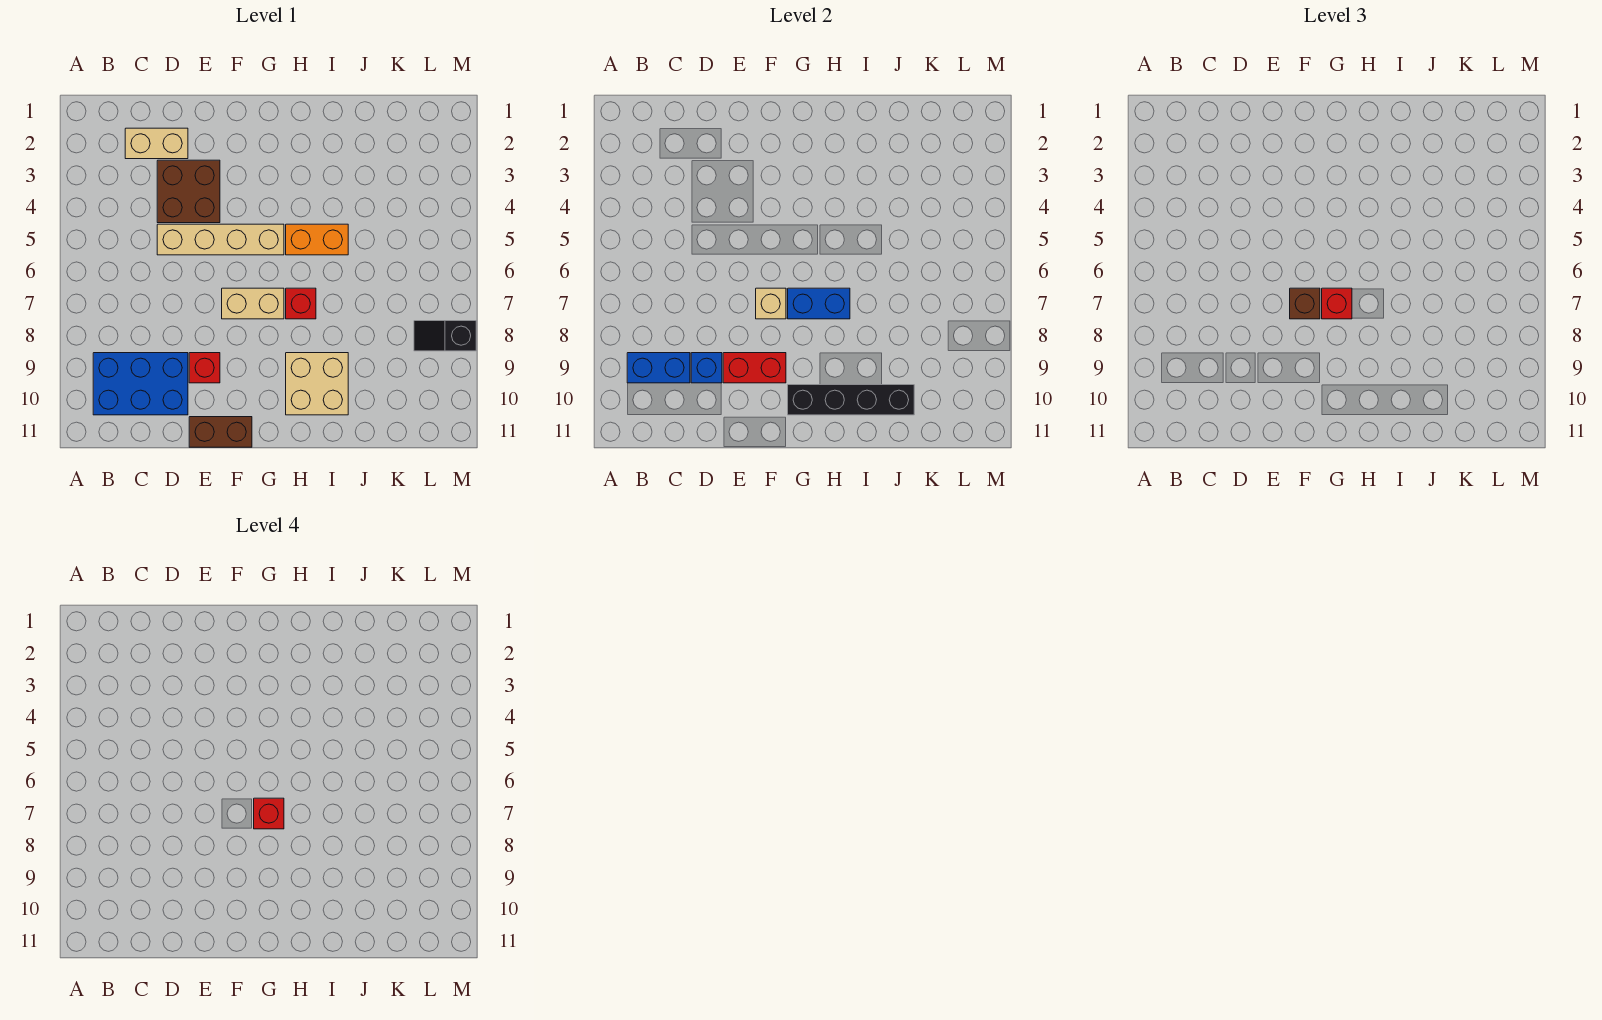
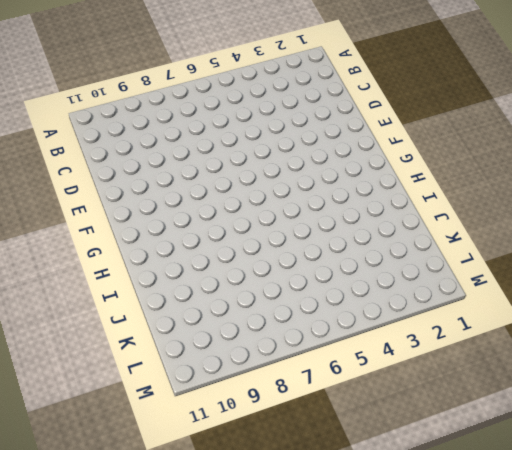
none -> blue brick B9:D10 level 1
none -> tan brick C2:D2 level 1
none -> brown brick D3:E4 level 1

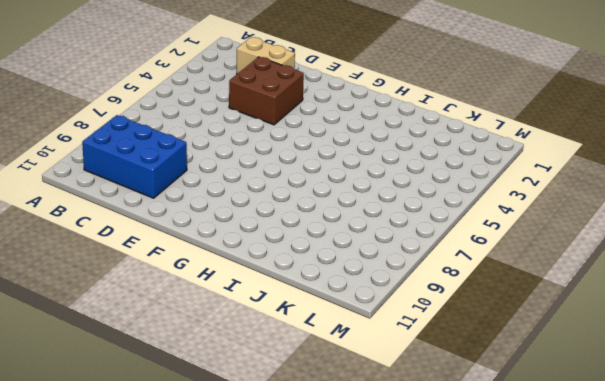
none -> tan brick D5:G5 level 1
none -> red brick E9 level 1
none -> brown brick E11:F11 level 1

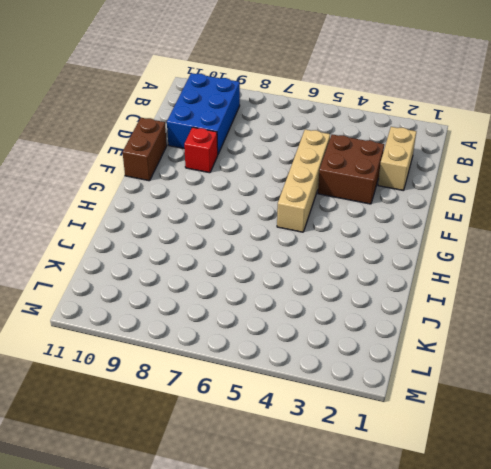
none -> tan brick F7:G7 level 1
none -> orange brick H5:I5 level 1
none -> red brick H7 level 1

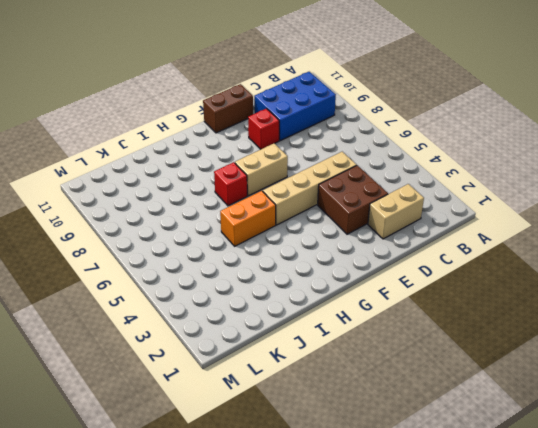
none -> tan brick H9:I10 level 1
none -> black slope L8:M8 level 1 top M
none -> blue brick B9:C9 level 2

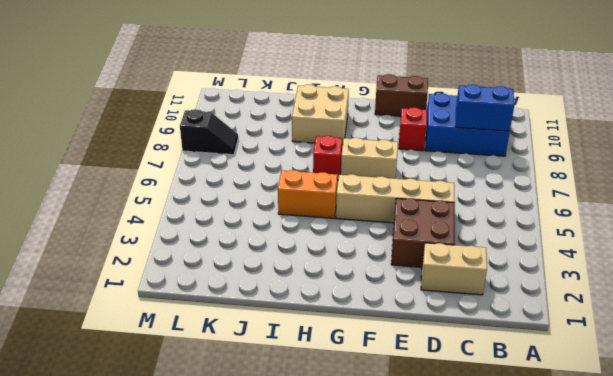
none -> blue brick D9 level 2
none -> red brick E9:F9 level 2
none -> tan brick F7 level 2

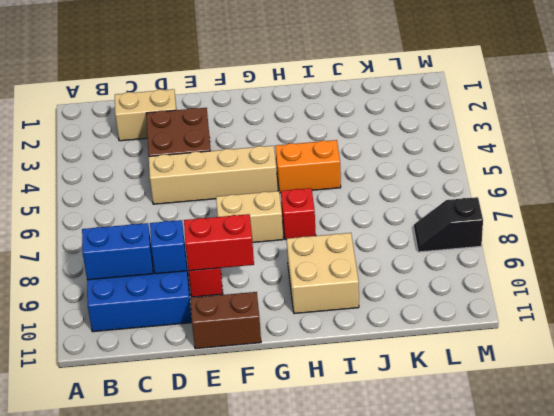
none -> tan brick F7 level 2
none -> blue brick G7:H7 level 2
none -> black brick G10:J10 level 2

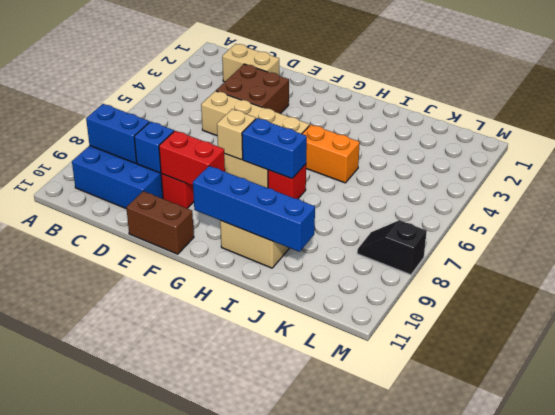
blue brick G10:J10 level 2 -> black brick G10:J10 level 2
none -> brown brick F7 level 3
none -> red brick G7 level 3
none -> red brick G7 level 4

